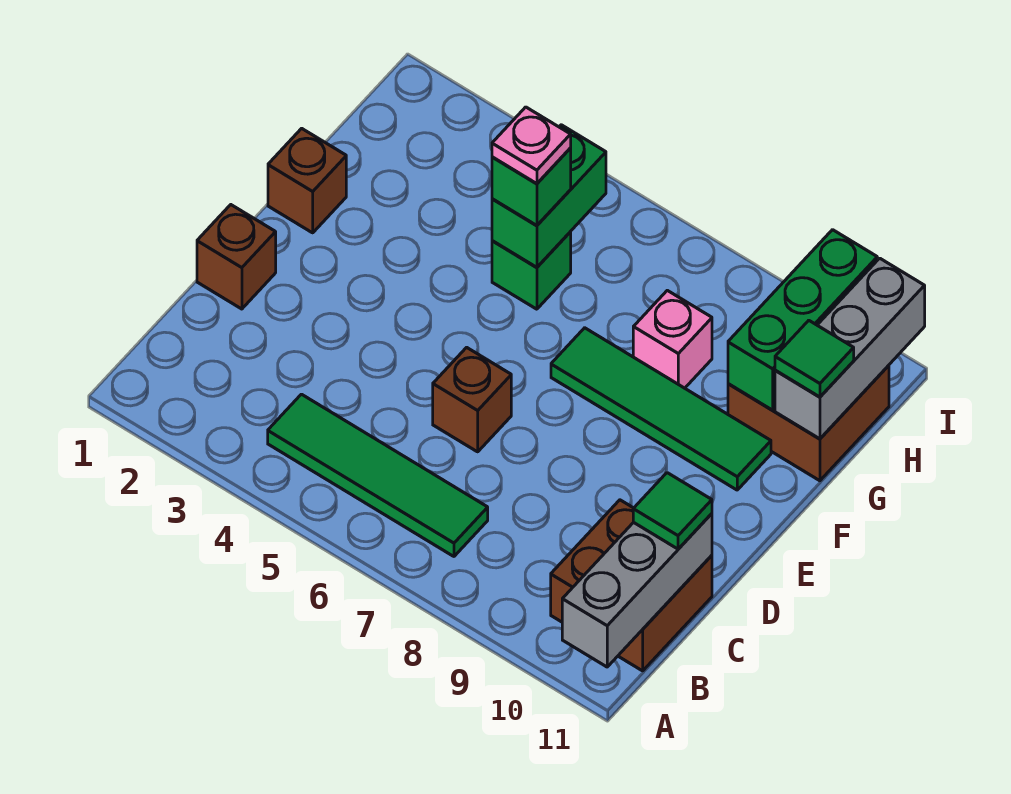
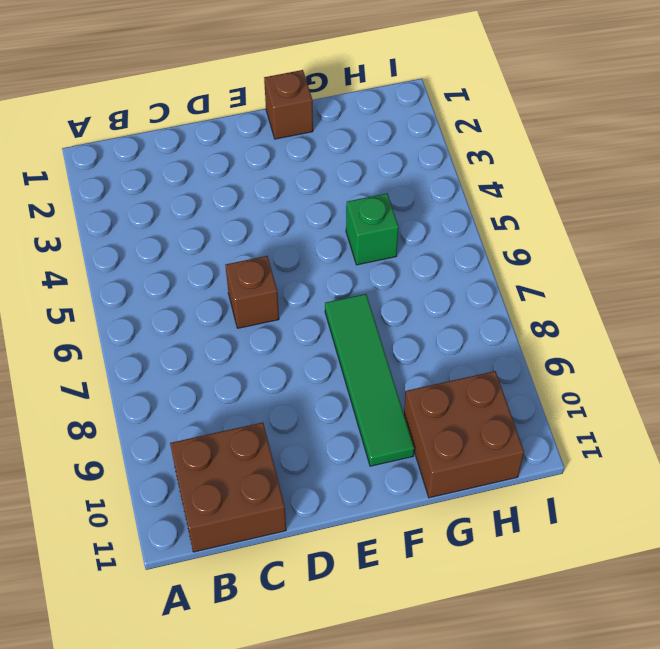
none -> green tile B4:B7 level 1
none -> brown brick D1 level 1
none -> pink brick G8 level 1

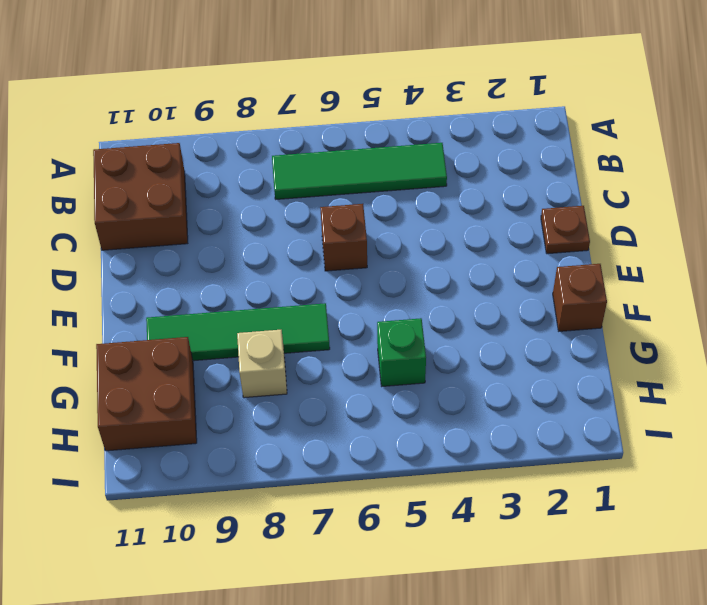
brown plate D1 level 1 -> brown brick D1 level 1
tan brick G8 level 1 -> pink brick G8 level 1
none -> grey brick A11:C11 level 2
none -> green brick G5:H5 level 2
none -> green brick G10:I10 level 2

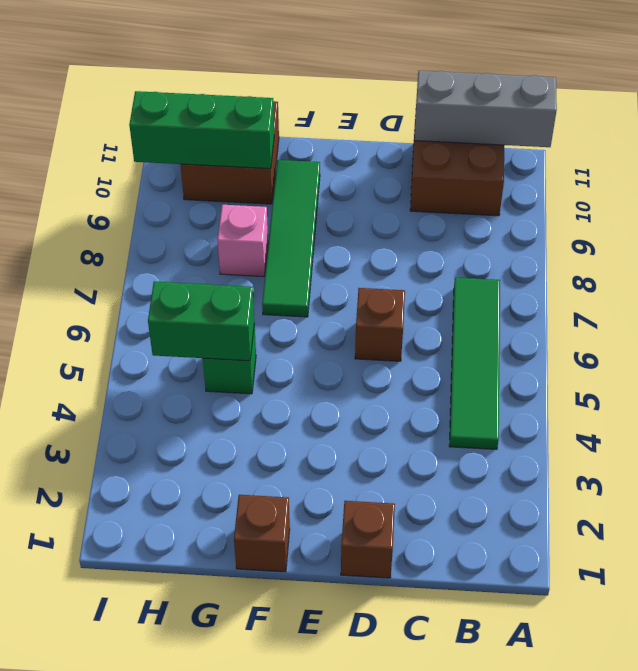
none -> grey brick G11:I11 level 2
none -> green tile C11 level 3
none -> green brick G5 level 3

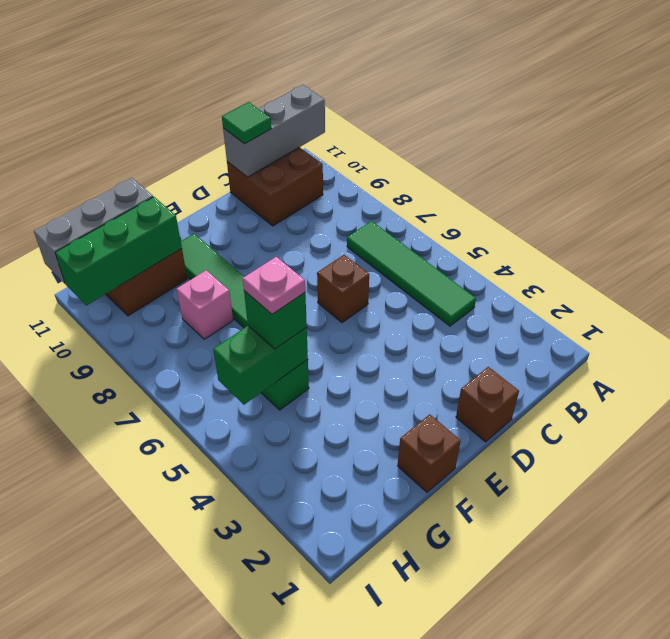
none -> green tile G11 level 3

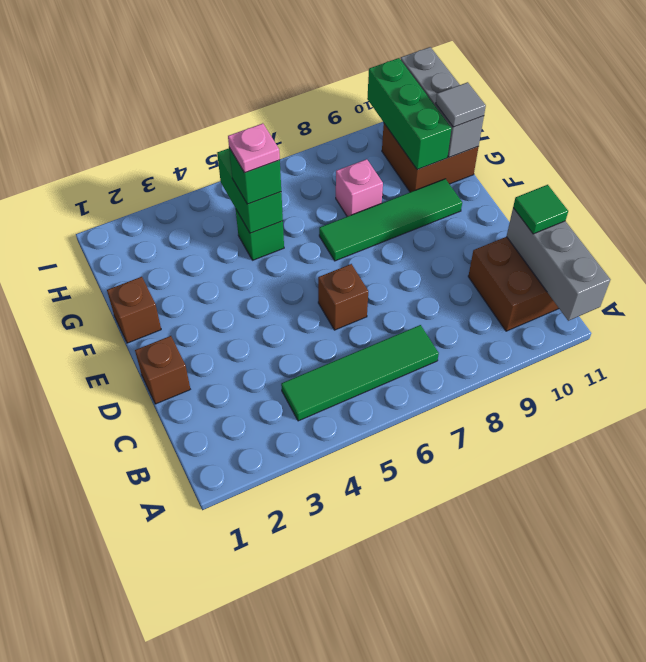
grey tile G11 level 3 -> green tile G11 level 3

